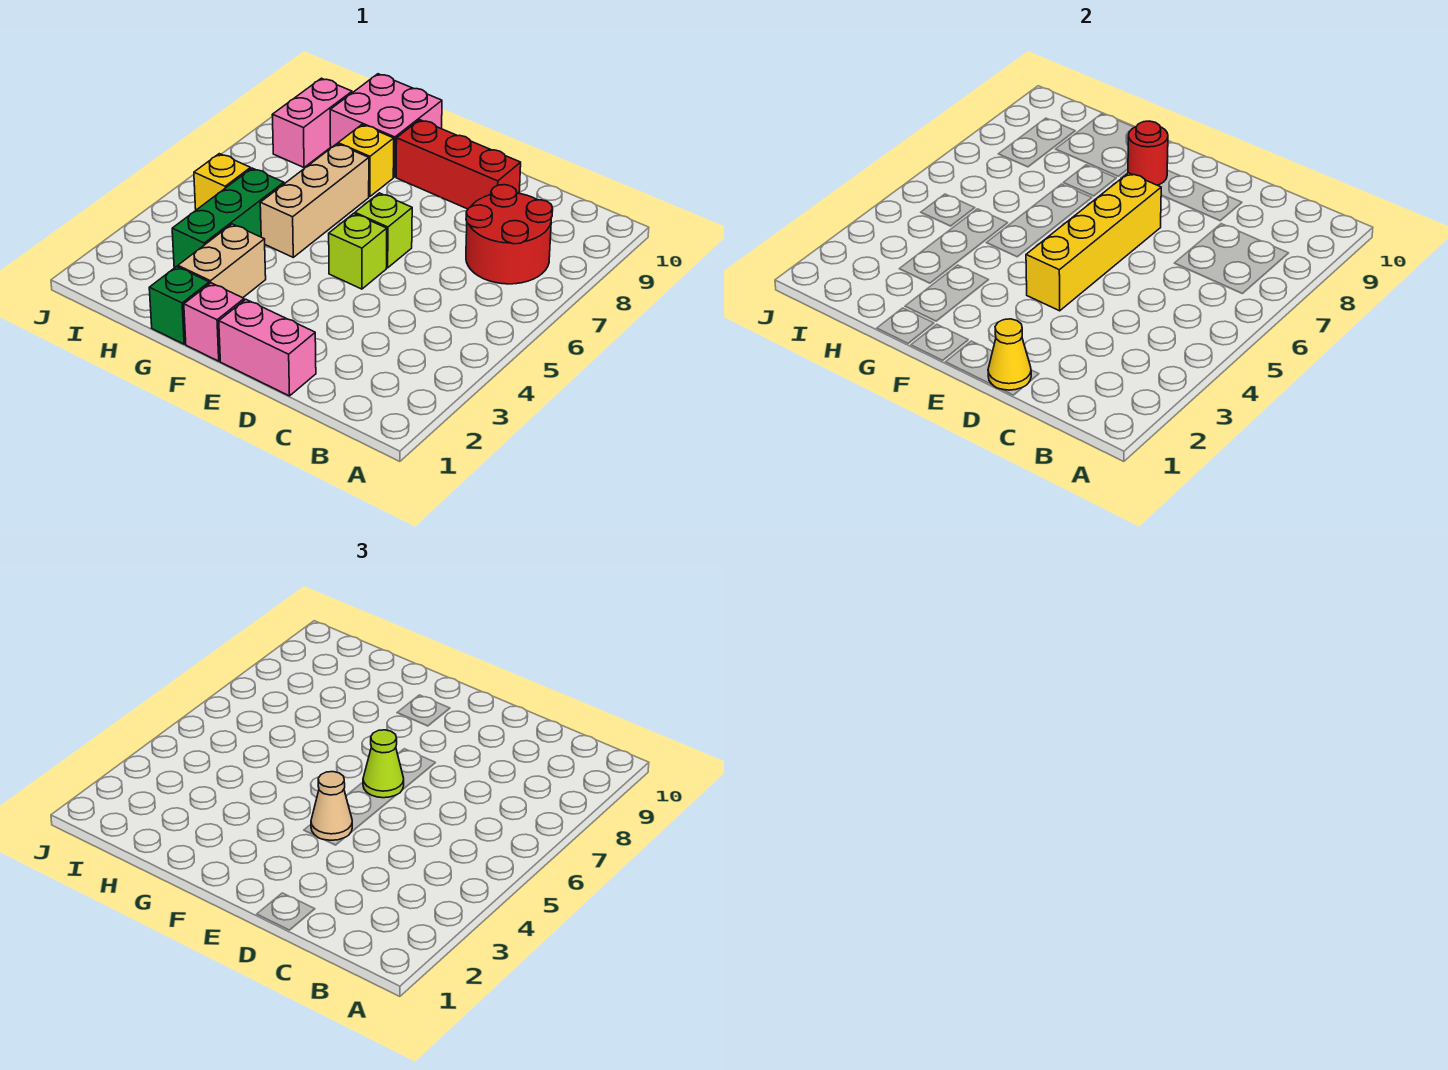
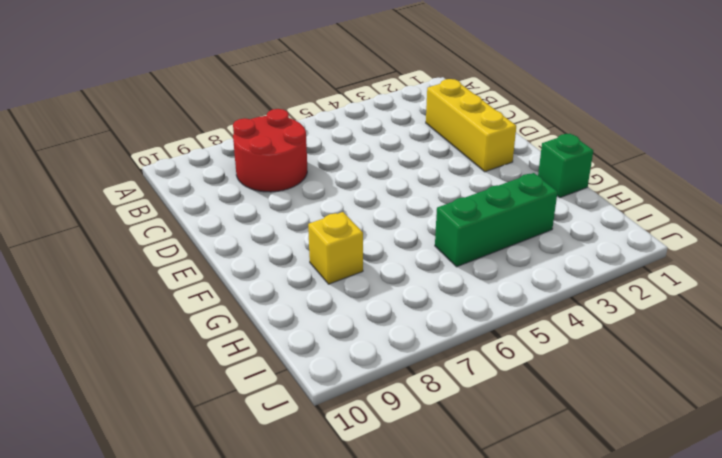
yellow brick C2:E2 level 1 -> none
none -> pink brick D1:E1 level 1
none -> red brick D9:F9 level 1
none -> lime brick E5 level 1

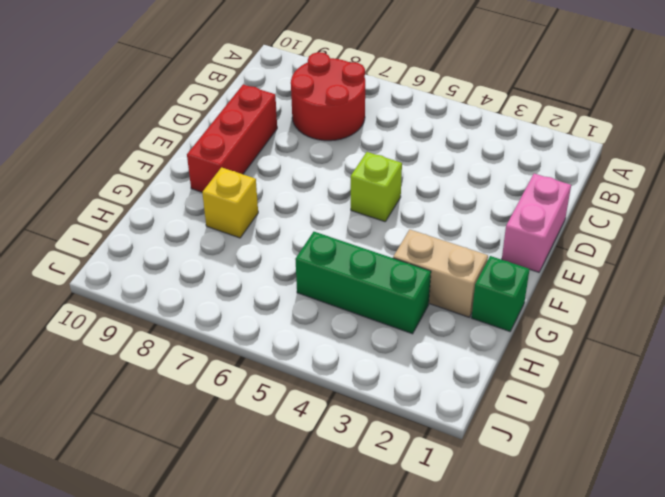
none -> lime brick E6 level 1
none -> pink brick F1 level 1
none -> tan brick G5:G7 level 1

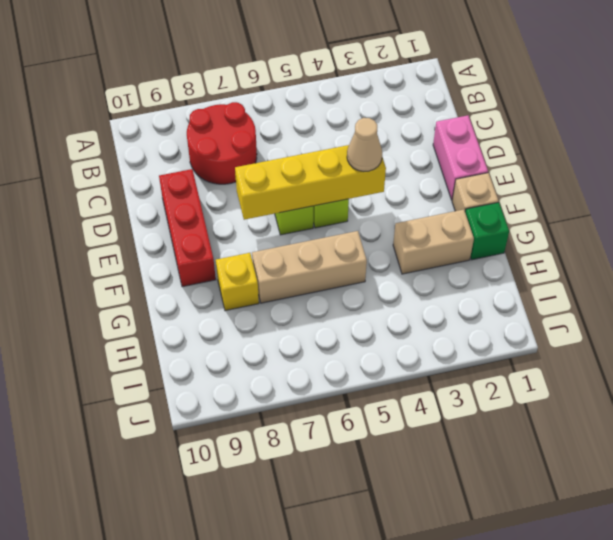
tan brick F1 level 1 -> pink brick F1 level 1
none -> pink brick G9:H10 level 1
none -> green brick H3:H5 level 1
none -> yellow brick I5 level 1

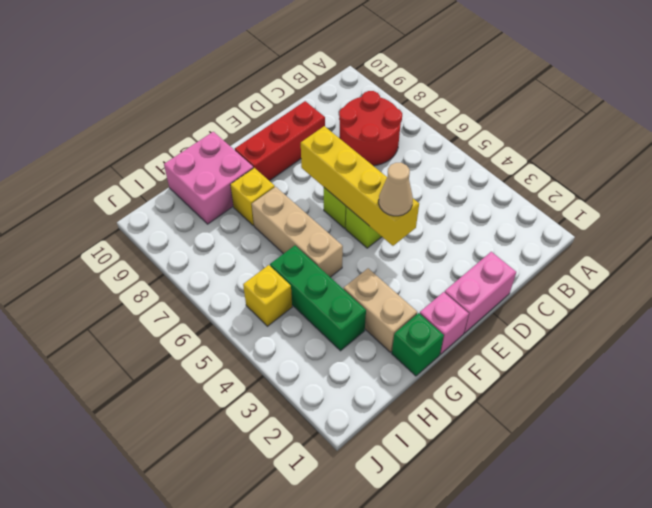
none -> pink brick I8:I9 level 1
none -> yellow cone D1 level 2
none -> red round brick F9 level 2

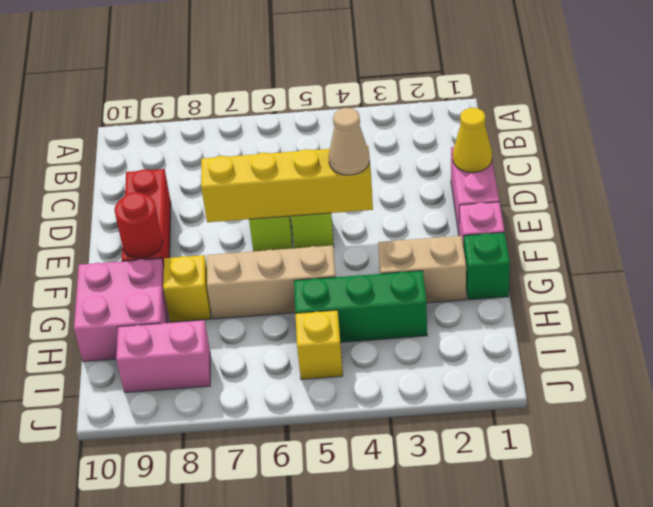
none -> red round brick B7:C8 level 1
none -> lime cone E6 level 3

